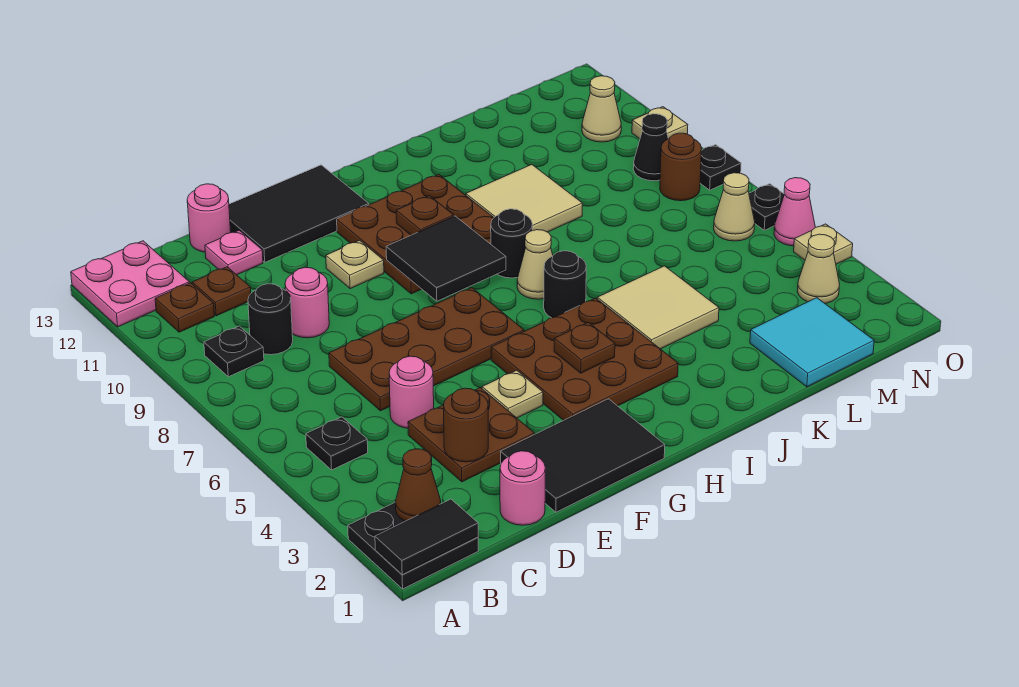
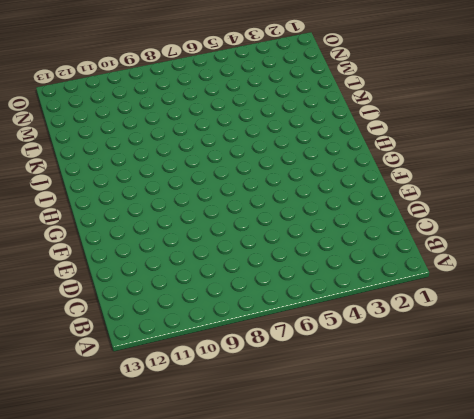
none -> black plate A1:B2 level 1
none -> pink plate A12:B13 level 1
none -> black plate B5 level 1
none -> black plate B9 level 1

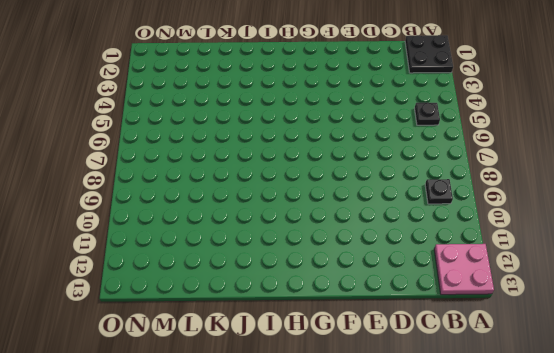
none -> brown plate B11 level 1
none -> black round brick C9 level 1
none -> brown plate C11 level 1
none -> pink round brick D1 level 1

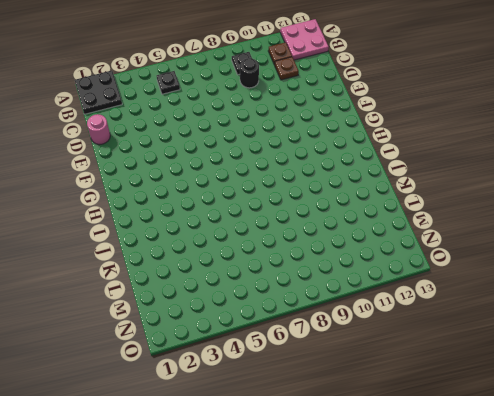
none -> brown plate D3:E4 level 1
none -> pink round brick D5 level 1
none -> brown plate D6:G7 level 1
none -> pink round brick D9 level 1

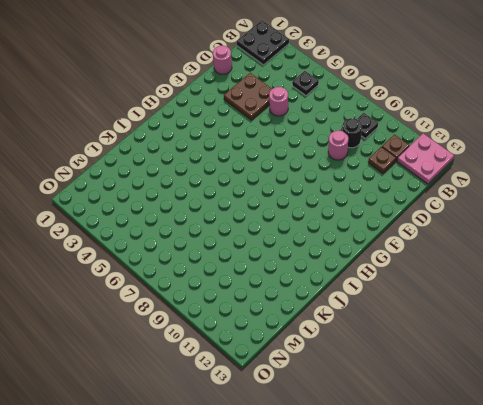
none -> brown plate D6:G7 level 1
none -> pink plate D12 level 1
none -> pink round brick D13 level 1
none -> black tile E1:G2 level 1

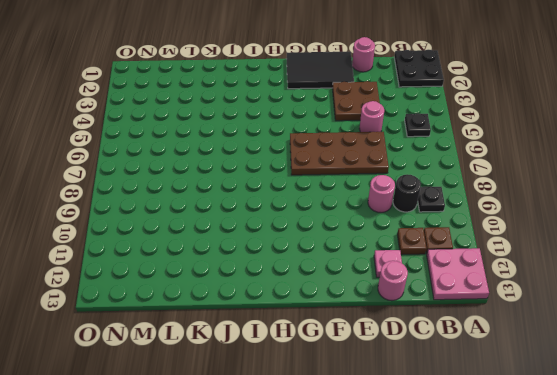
none -> black tile E12:G13 level 1
none -> tan plate F4 level 1
none -> tan plate F10 level 1
none -> brown plate G3:I5 level 1

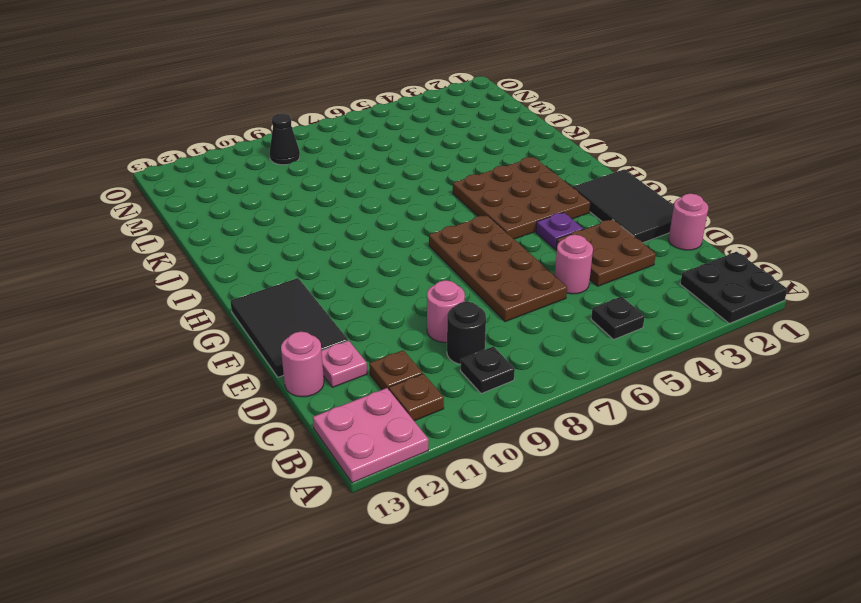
purple plate F4 level 1 -> tan plate F4 level 1
none -> tan plate F10 level 1
none -> brown plate G9:I11 level 1
none -> black round brick I6 level 1
none -> tan cone I7 level 1

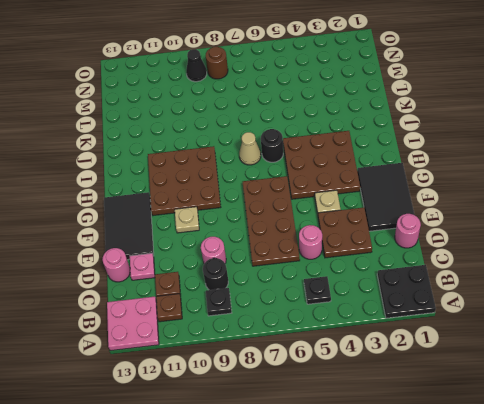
none -> black round brick I8 level 1
none -> tan tile J4:K5 level 1
none -> tan tile J9:K10 level 1
none -> cyan tile L1:M2 level 1

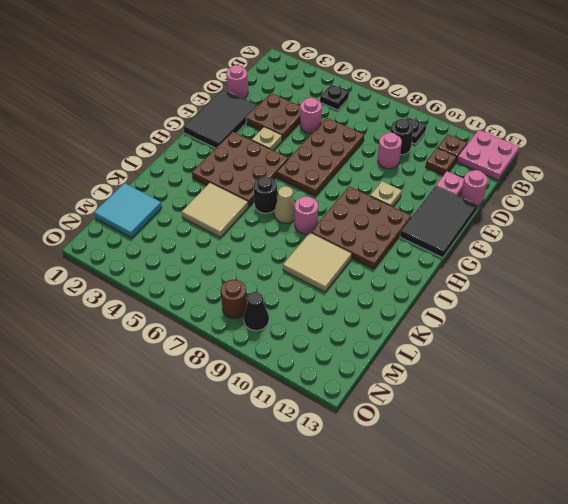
pink round brick I8 level 1 -> black round brick I8 level 1
none -> black plate A1:B2 level 1
none -> tan cone N3 level 1
none -> tan cone N6 level 1
none -> tan cone N11 level 1

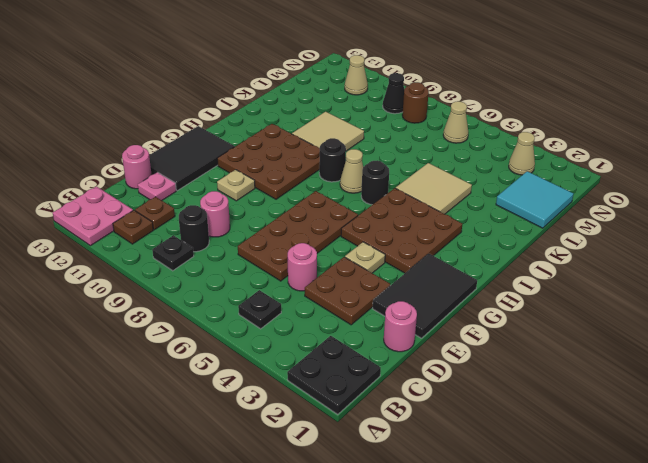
none -> tan plate O4 level 1
none -> pink cone O5 level 1
none -> black plate O6 level 1
none -> black plate O8 level 1

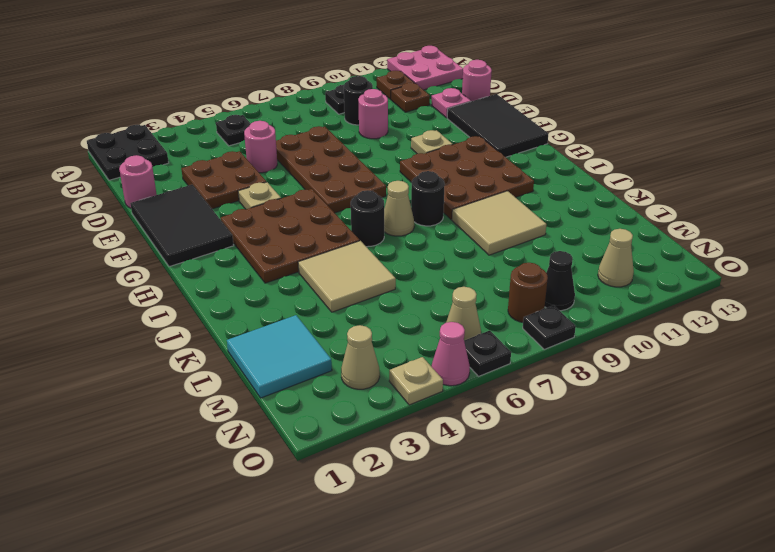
none -> tan plate O10 level 1
none -> black tile A1:B1 level 2
none -> brown cone B2 level 2
none -> brown round brick D3 level 2

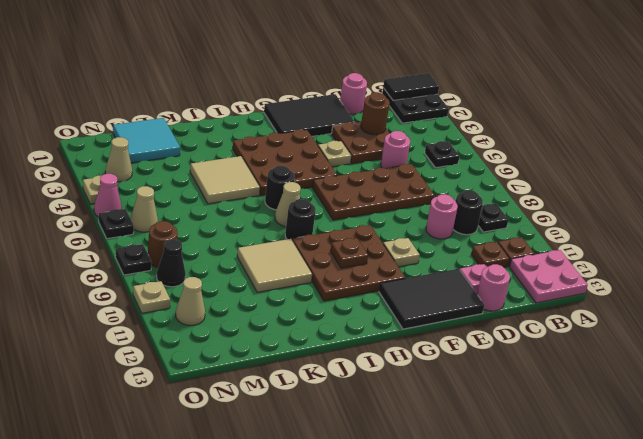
none -> brown cone B2 level 2
none -> black tile G8:H9 level 2
none -> brown plate H4 level 2

